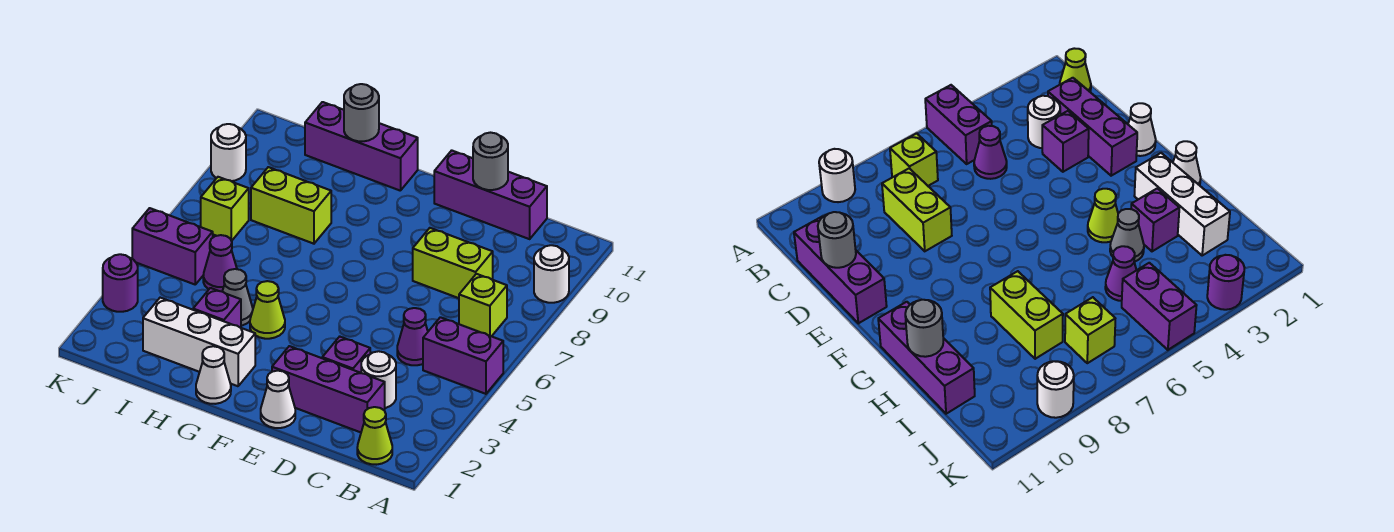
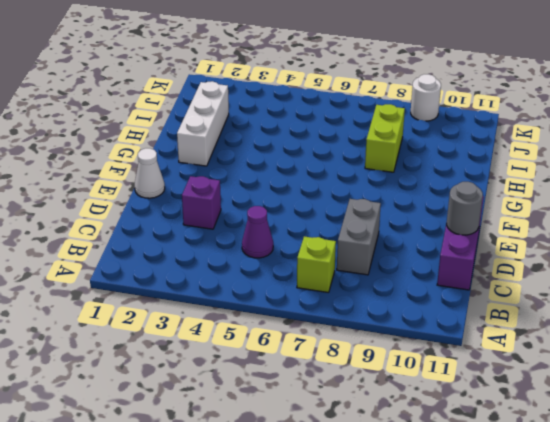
grey brick C8:D8 level 1 -> lime brick C8:D8 level 1
none -> purple brick A5:B5 level 1
none -> white round brick A9 level 1
none -> lime cone B1 level 1

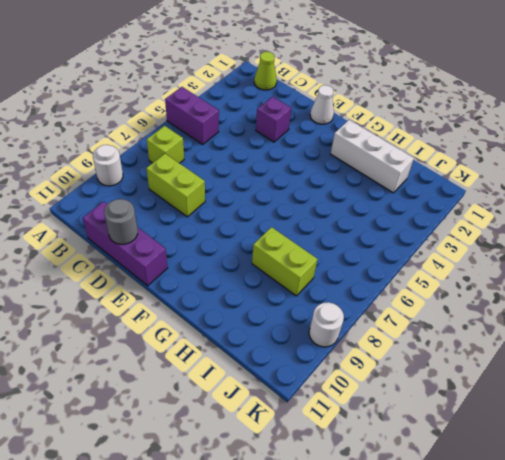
none -> purple brick C2:E2 level 1
none -> white round brick C3 level 1
none -> purple cone C5 level 1

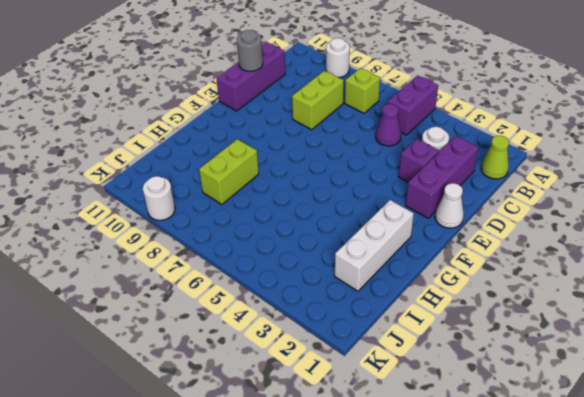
none -> white cone G1 level 1
none -> lime cone G4 level 1
none -> purple brick G11:I11 level 1

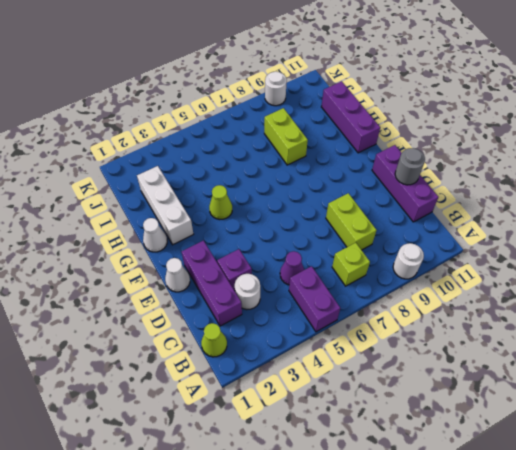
none -> purple brick H3 level 1
none -> grey cone H4 level 1
none -> purple cone I5 level 1

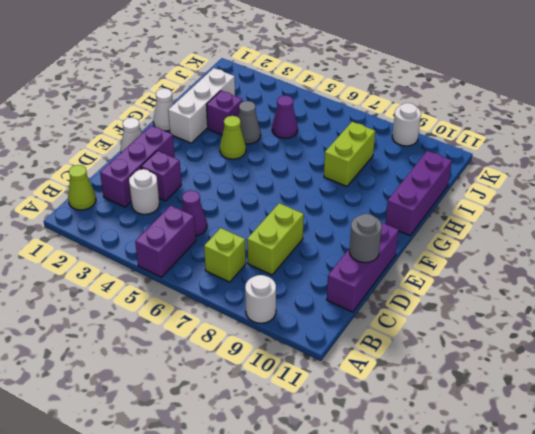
none -> purple brick J5:K5 level 1
none -> lime brick J7 level 1
none -> purple round brick K3 level 1

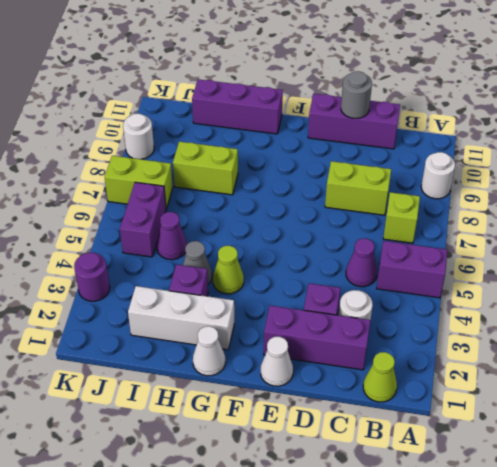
purple brick J5:J6 level 1 -> purple brick J5:K5 level 1
lime brick J7:K7 level 1 -> lime brick J7 level 1
none -> grey round brick H11 level 2

